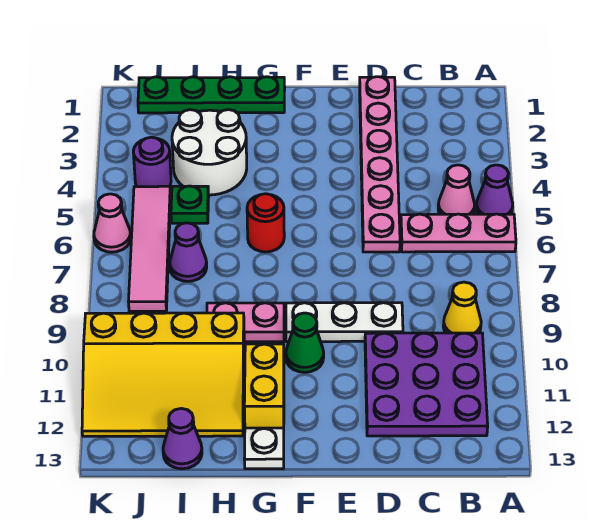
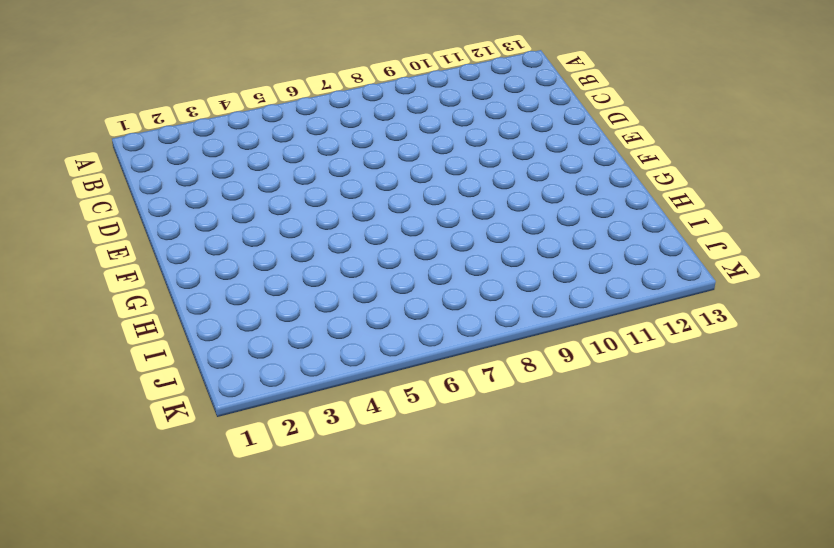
none -> purple cone A5 level 1
none -> pink plate A6:C6 level 1
none -> pink cone B5 level 1

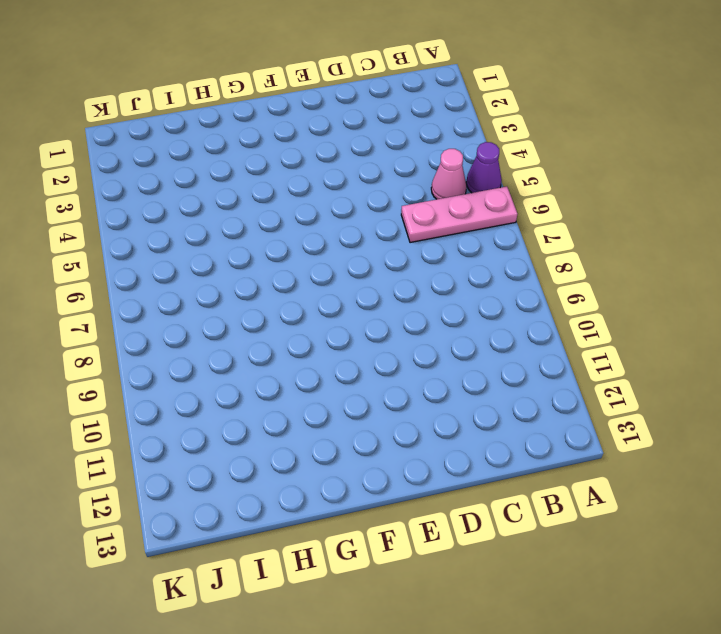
none -> yellow cone B9 level 1
none -> purple plate B10:D12 level 1
none -> pink plate D1:D6 level 1

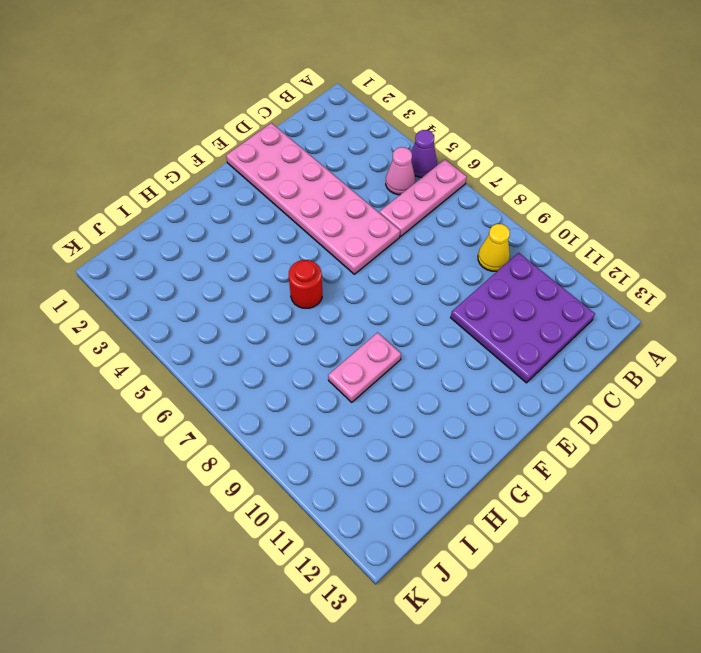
pink plate D1:E6 level 1 -> pink plate D1:D6 level 1
none -> white plate D9:F9 level 1
none -> green cone F10 level 1
none -> green plate G1:J1 level 1

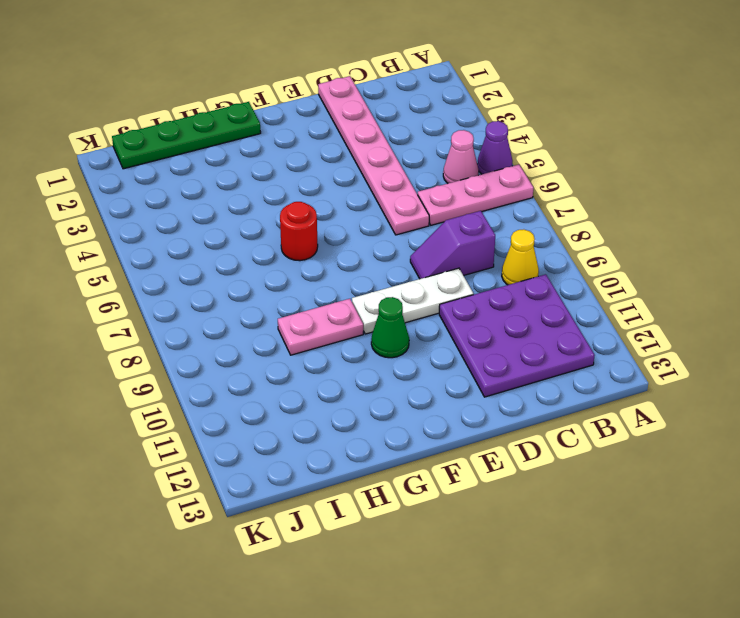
purple slope C8:D8 level 1 top C -> none
none -> yellow brick G11:G12 level 1
none -> white plate G13 level 1
none -> white round brick H3:I4 level 1

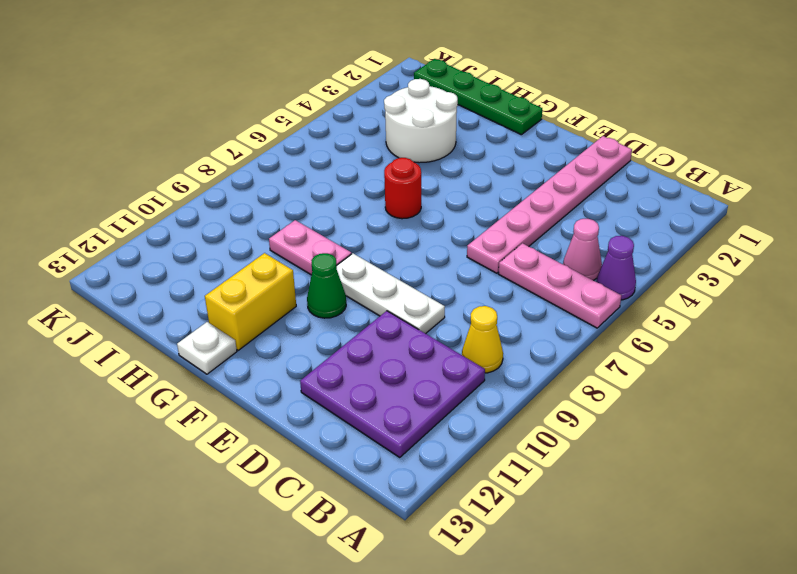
none -> yellow slope H10:K12 level 1 top 10
none -> green plate I5 level 1
none -> purple cone I7 level 1

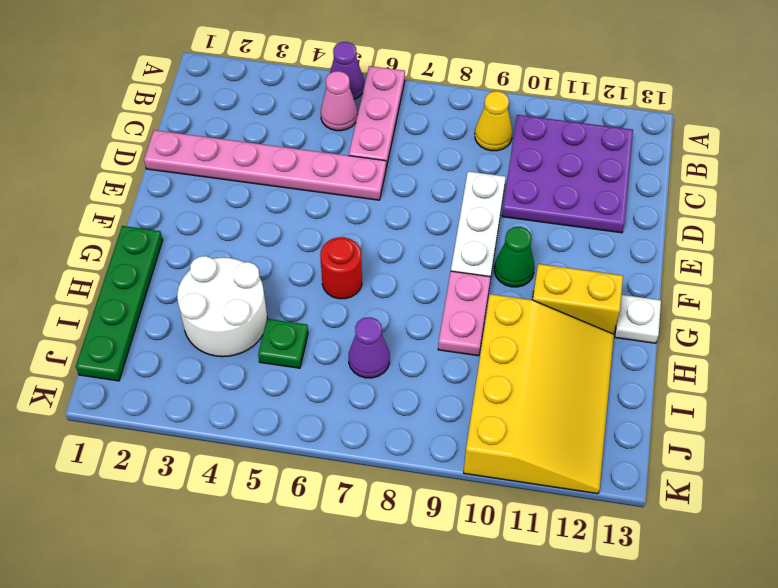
none -> purple cone I13 level 1
none -> purple round brick J4 level 1
none -> pink tile J5:J8 level 1

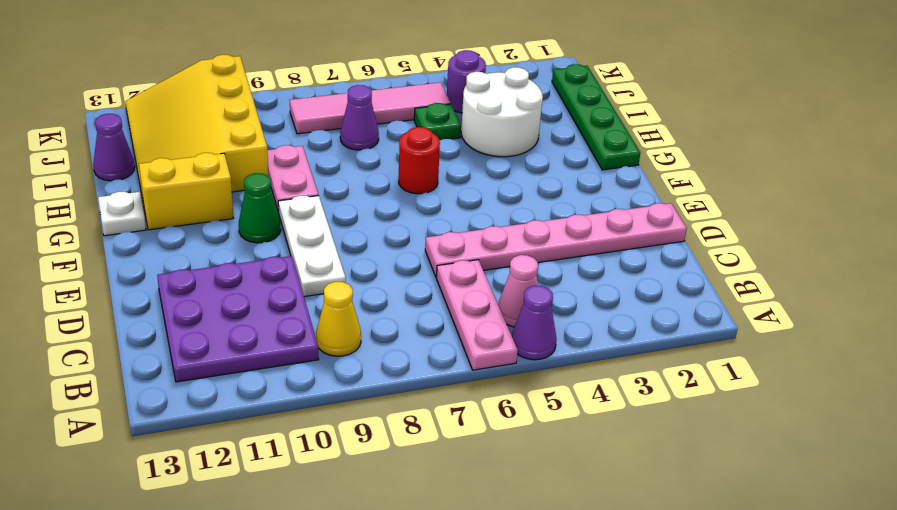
none -> pink cone K6 level 1

